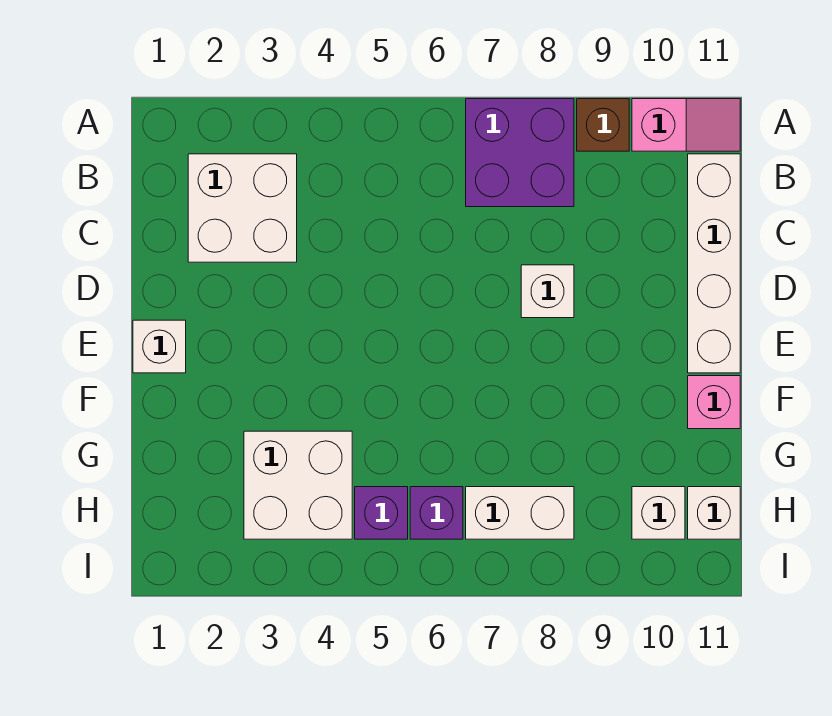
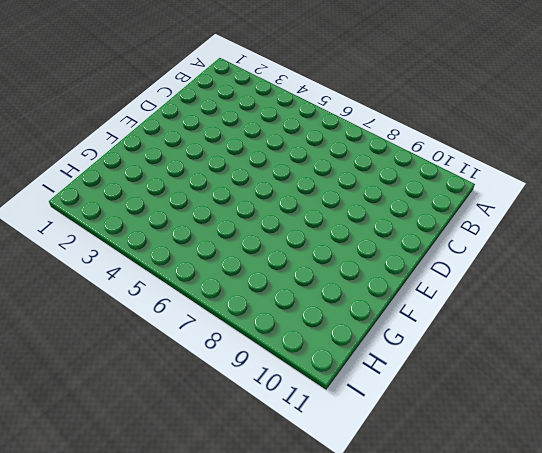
none -> purple brick A7:B8 level 1
none -> brown brick A9 level 1
none -> pink slope A10:A11 level 1 top 10

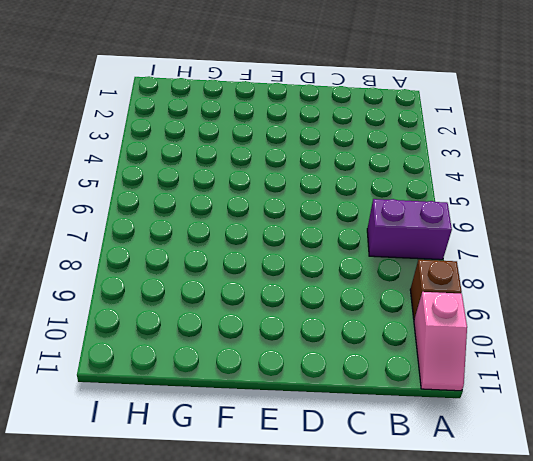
purple brick A7:B7 level 1 -> purple brick A7:B8 level 1
none -> white brick B2:C3 level 1
none -> white brick B11:E11 level 1
none -> white brick D8 level 1

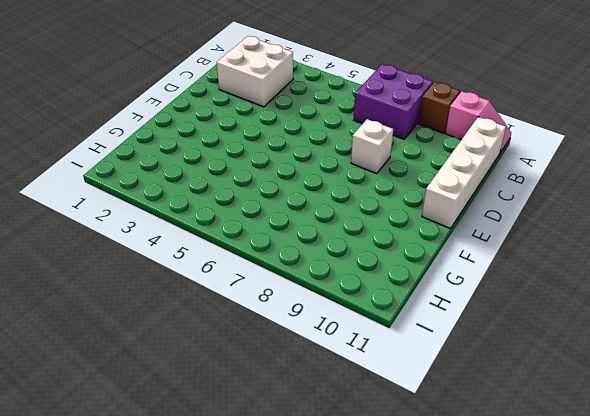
none -> white brick E1 level 1
none -> pink brick F11 level 1
none -> white brick G3:H4 level 1

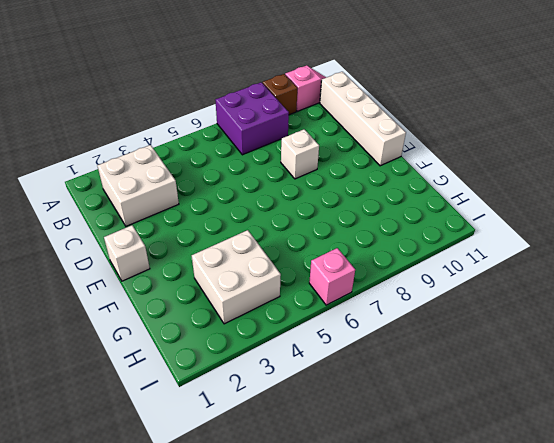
pink brick I6 level 1 -> pink brick F11 level 1
none -> purple brick H5 level 1
none -> purple brick H6 level 1
none -> white brick H7:H8 level 1

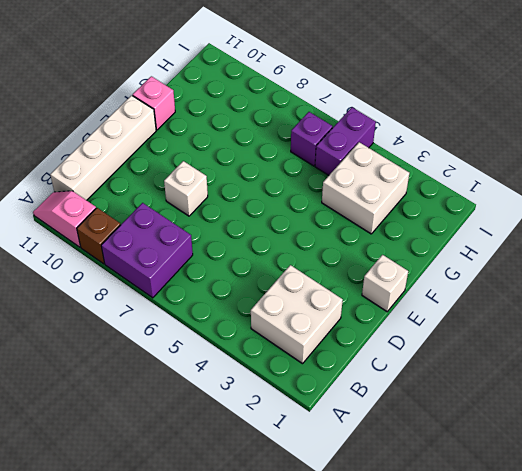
purple brick H5:I5 level 1 -> purple brick H5 level 1
none -> white brick H7:H8 level 1
none -> white brick H10 level 1
none -> white brick H11 level 1

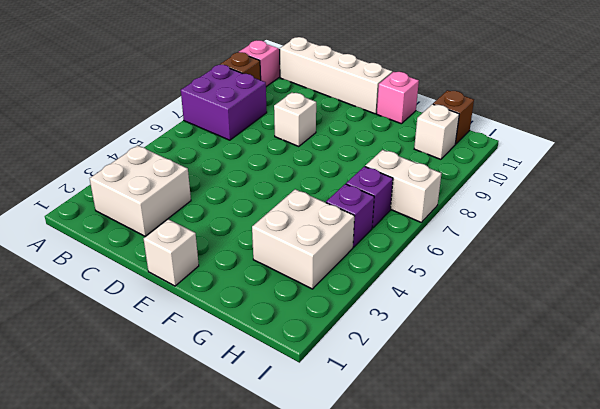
white brick H7:I7 level 1 -> white brick H7:H8 level 1
brown brick H11 level 1 -> white brick H11 level 1

